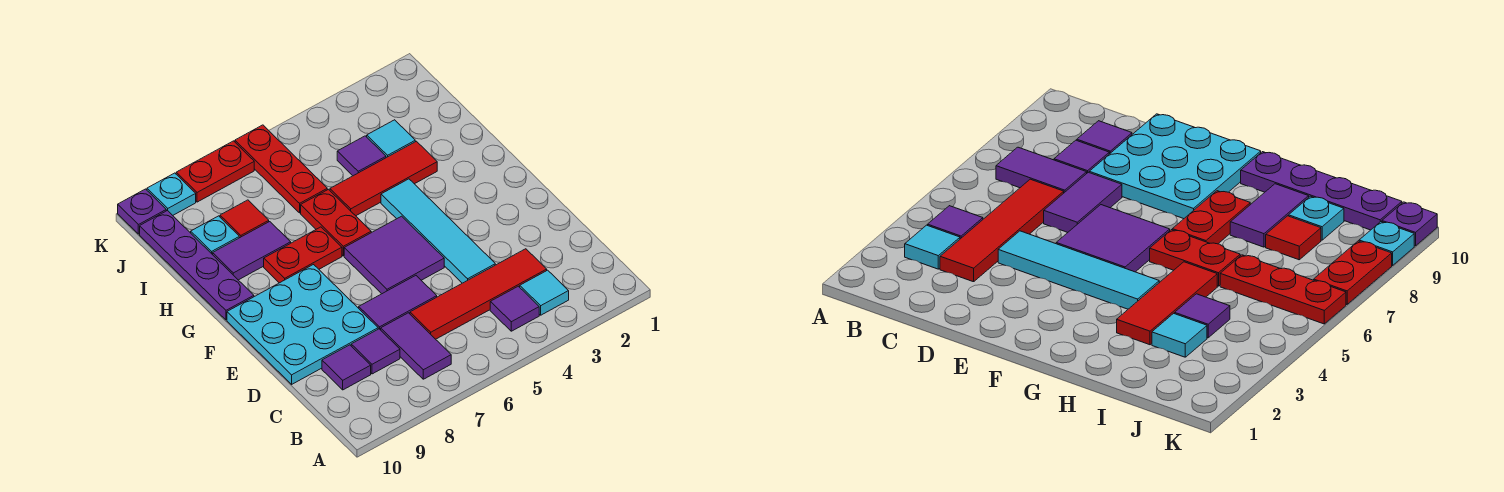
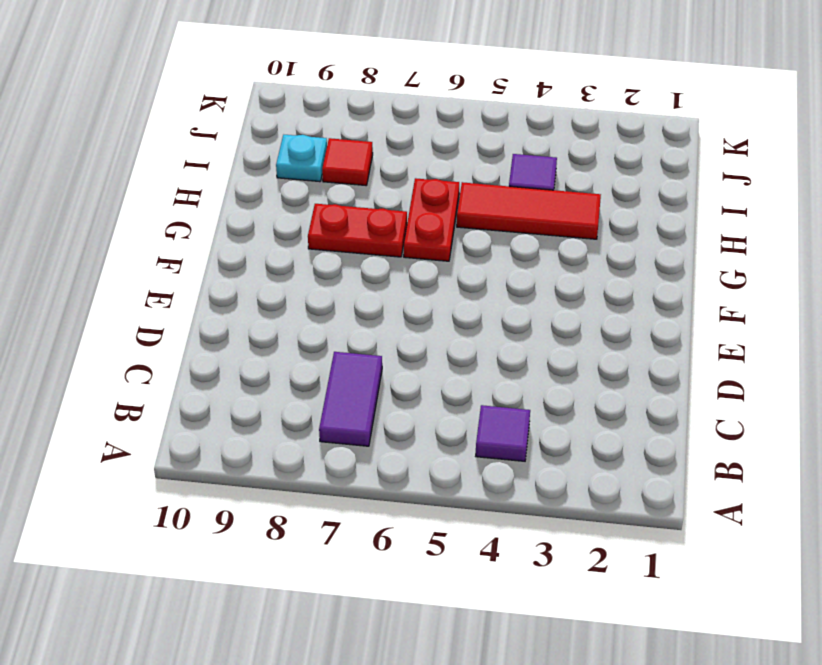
none -> cyan tile B3 level 1
none -> red tile C3:C6 level 1
none -> purple tile C8 level 1

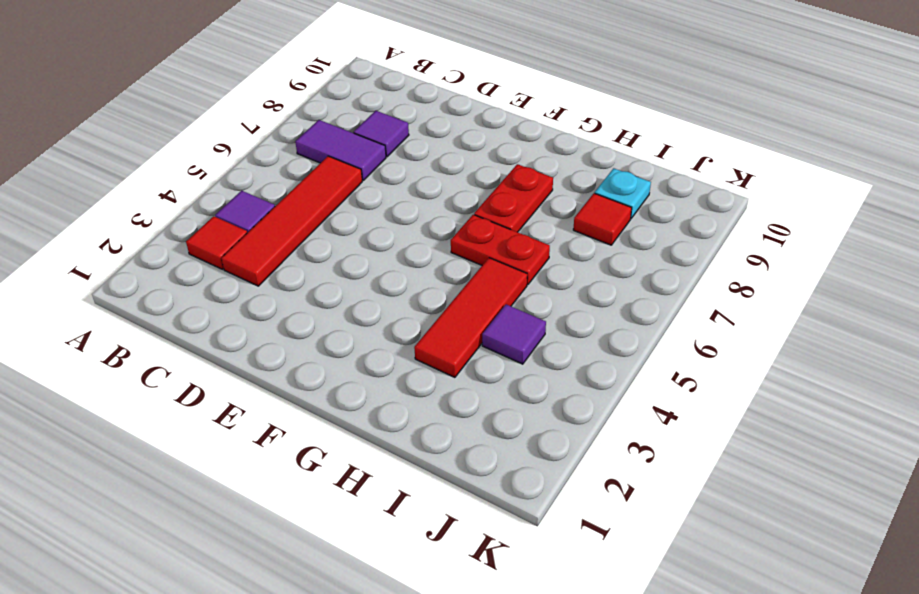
red tile B3 level 1 -> cyan tile B3 level 1
none -> purple tile C9 level 1
none -> cyan tile D4:G4 level 1
none -> purple tile D6:D7 level 1

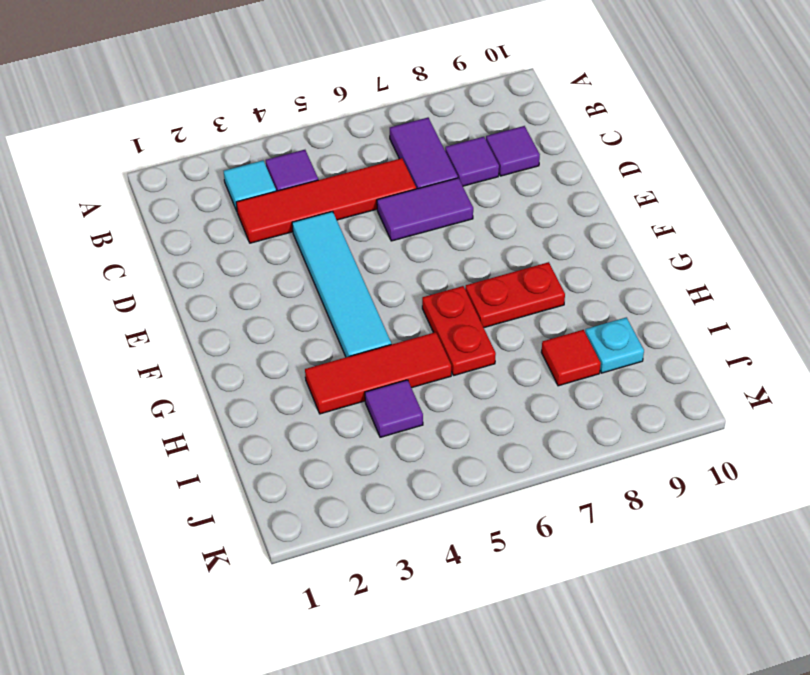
none -> cyan plate D8:F10 level 1
none -> purple tile E5:F6 level 1
none -> purple plate G10:J10 level 1

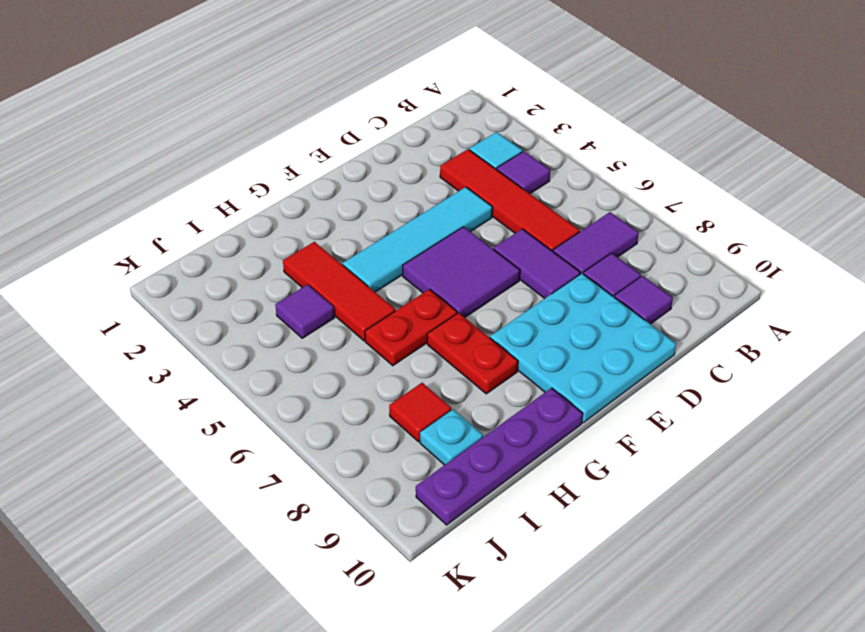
none -> purple tile H8:H9 level 1
none -> cyan tile I3 level 1
none -> red plate I6:K6 level 1

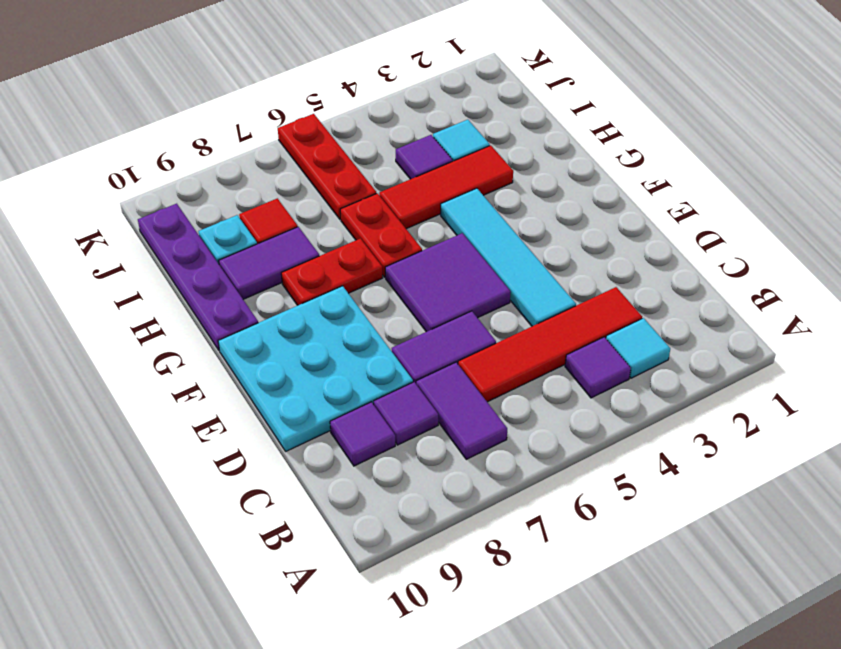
none -> red plate K7:K8 level 1
none -> cyan plate K9 level 1
none -> purple plate K10 level 1

